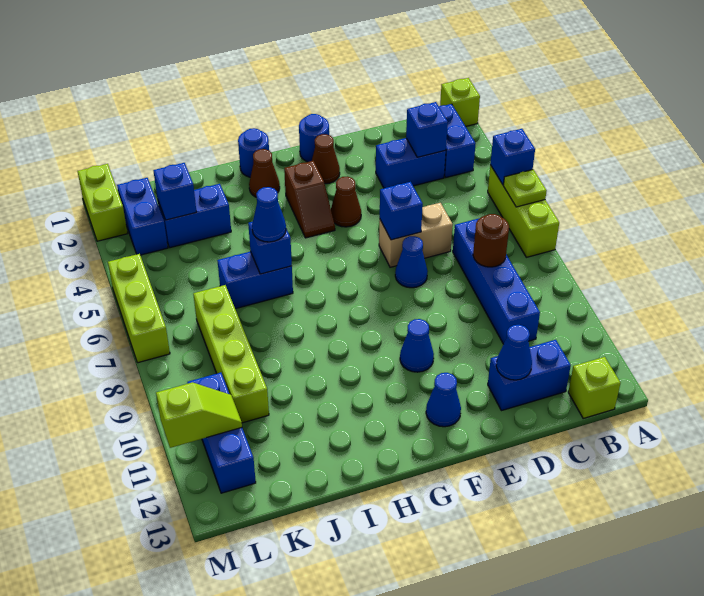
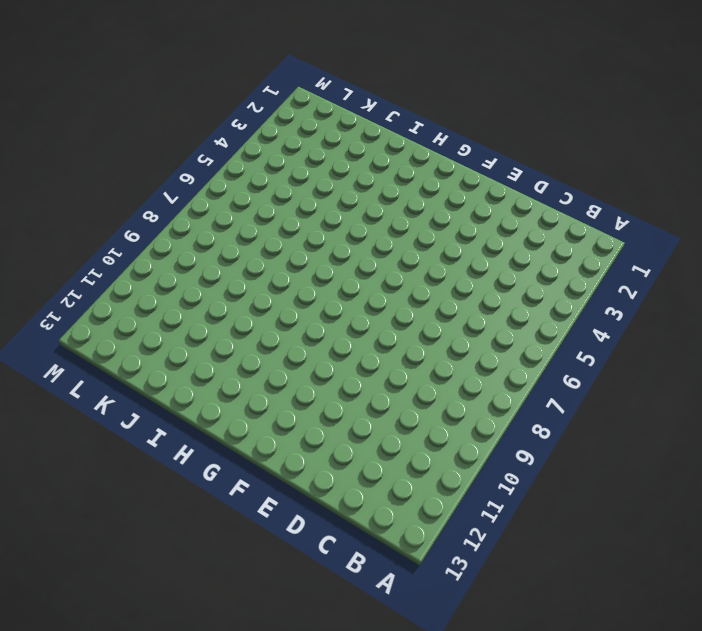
none -> lime brick A1 level 1
none -> lime brick A5:A7 level 1
none -> blue brick B2:B3 level 1
none -> lime brick B13 level 1

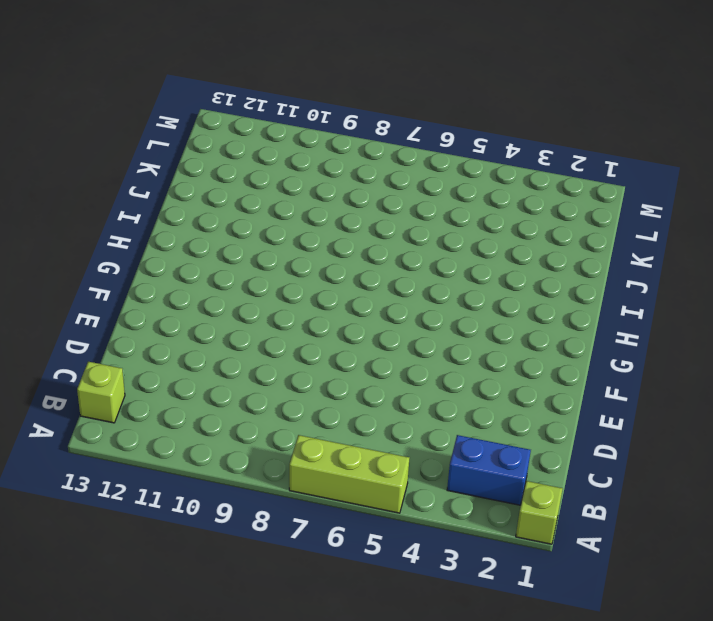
none -> blue brick C3:D3 level 1
none -> blue brick C7:C10 level 1
none -> blue brick C12:D12 level 1
none -> tan brick D6:E6 level 1

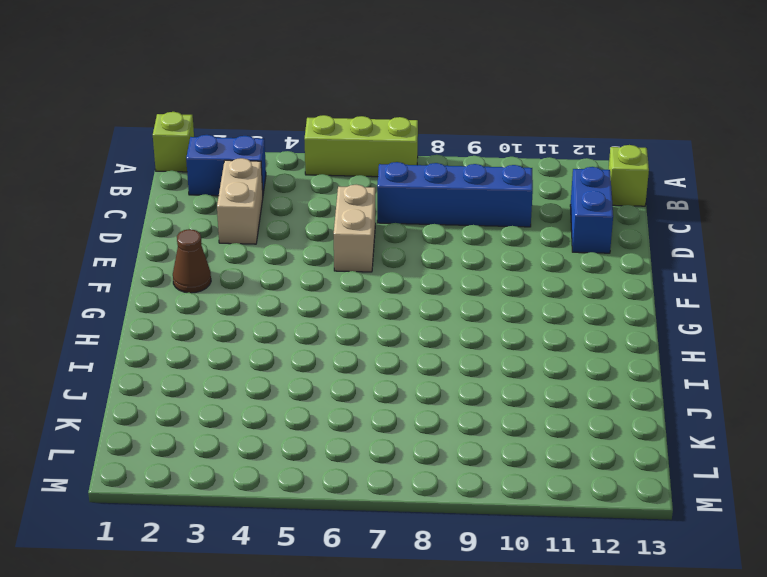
tan brick C3:D3 level 1 -> blue brick C3:D3 level 1
none -> blue cone E7 level 1
none -> blue round brick F1 level 1
none -> brown cone F4 level 1
none -> blue cone F10 level 1

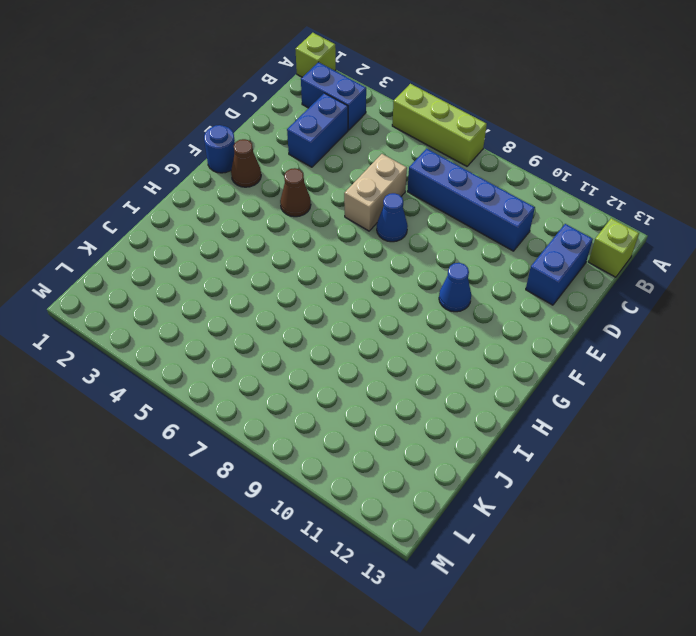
none -> blue cone F12 level 1
none -> brown slope G3:G4 level 1 top 3
none -> blue round brick H1 level 1
none -> brown cone H2 level 1

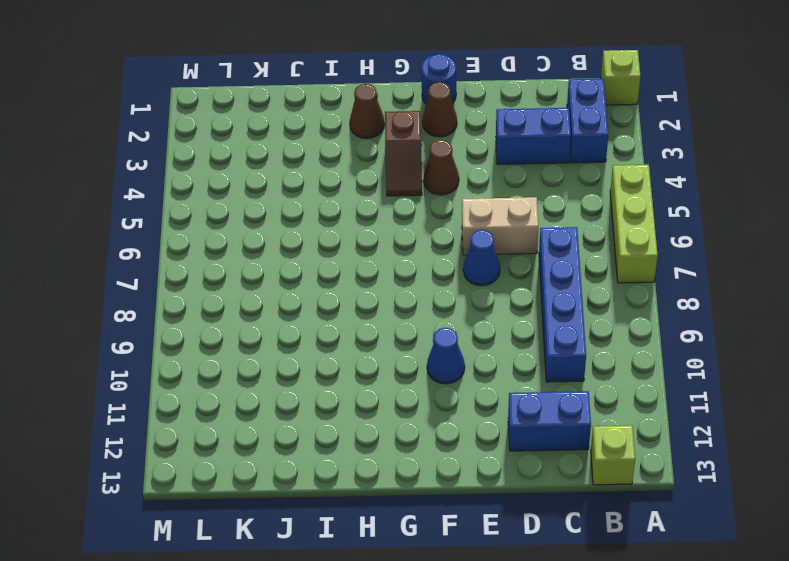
none -> blue cone F12 level 1
none -> blue round brick H1 level 1
none -> blue brick I6:J6 level 1
none -> blue brick J3:K3 level 1

